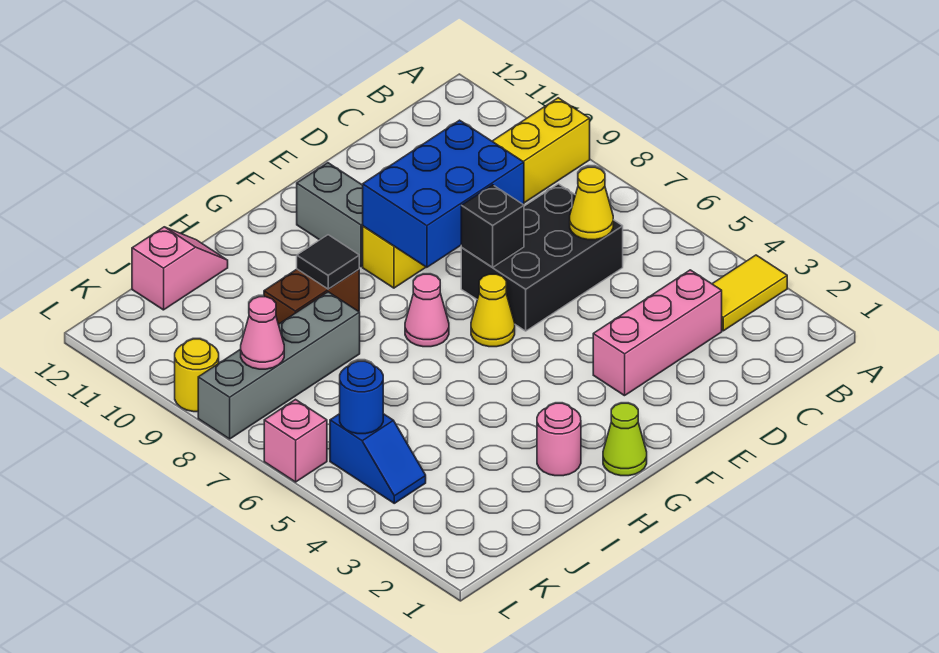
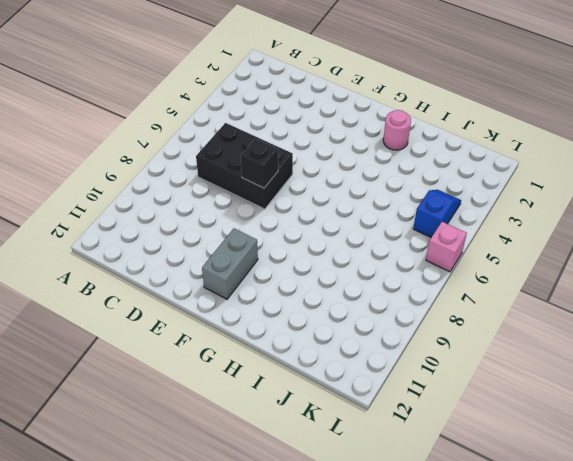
none -> yellow tile A3:B3 level 1
none -> yellow brick A9:F9 level 1
none -> pink brick C3:E3 level 1

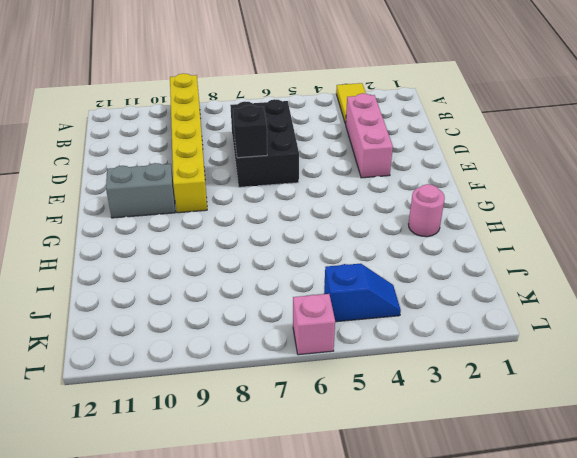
none -> yellow cone F6 level 1
none -> lime cone G1 level 1
none -> pink cone G7 level 1

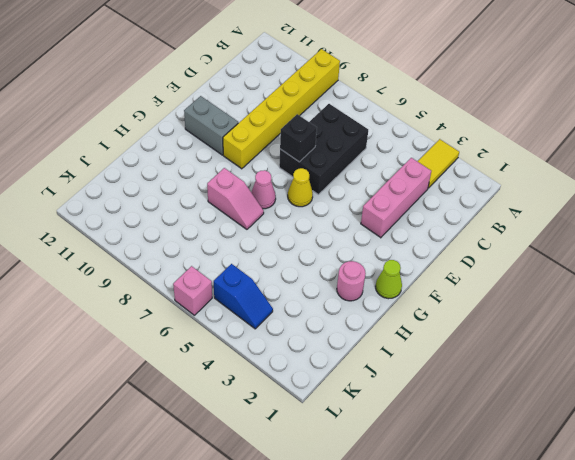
pink slope H7:H8 level 1 top 8 -> pink slope I12:J12 level 1 top J
none -> brown brick H9:I9 level 1
none -> grey brick I8:L8 level 1
none -> yellow round brick L9 level 1

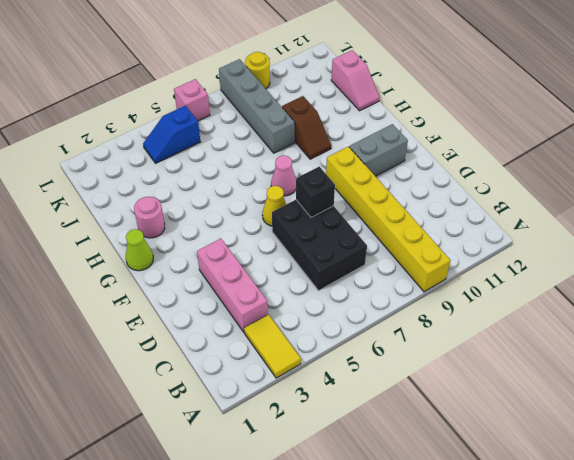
brown slope H9:I9 level 1 top I -> brown brick H9:I9 level 1
none -> yellow cone C6 level 2
none -> blue brick D8:F9 level 2
none -> black tile H9 level 2

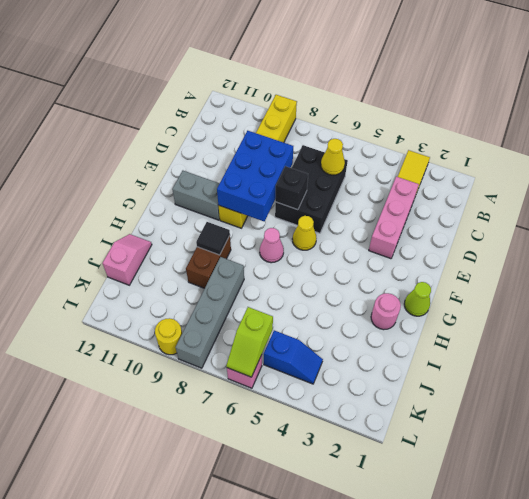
lime slope K6:L6 level 2 top K -> none
none -> blue round brick K5 level 2
none -> pink cone K8 level 2

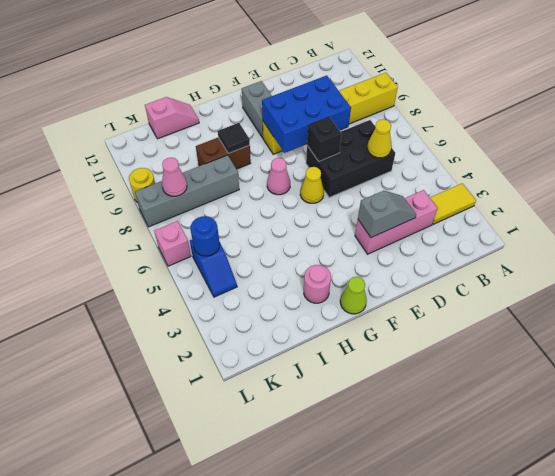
grey slope D3:E3 level 2 top E -> none

